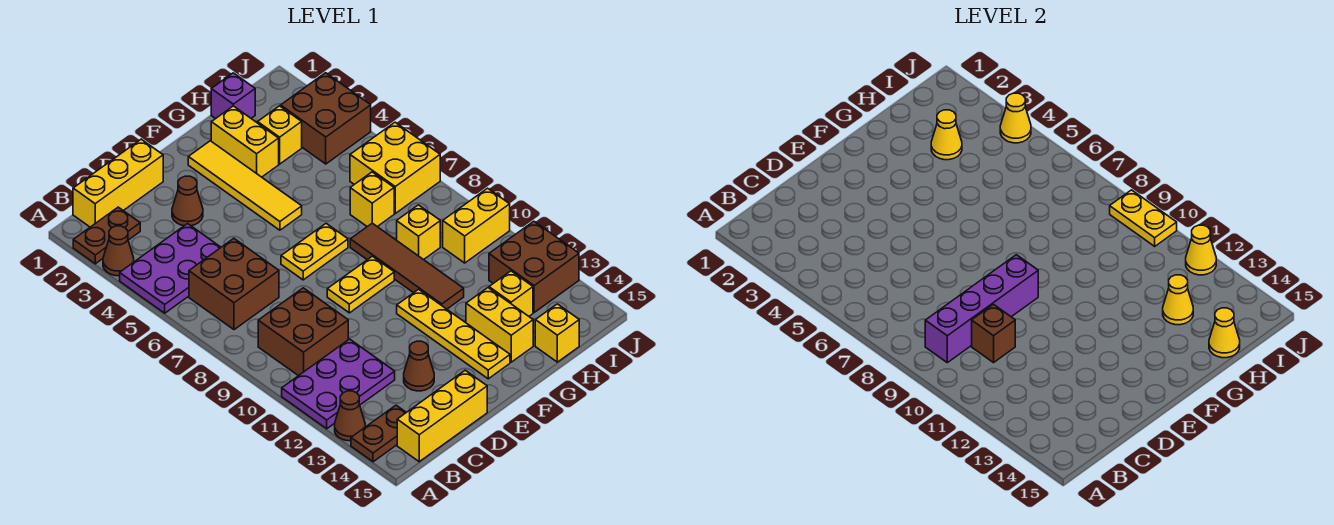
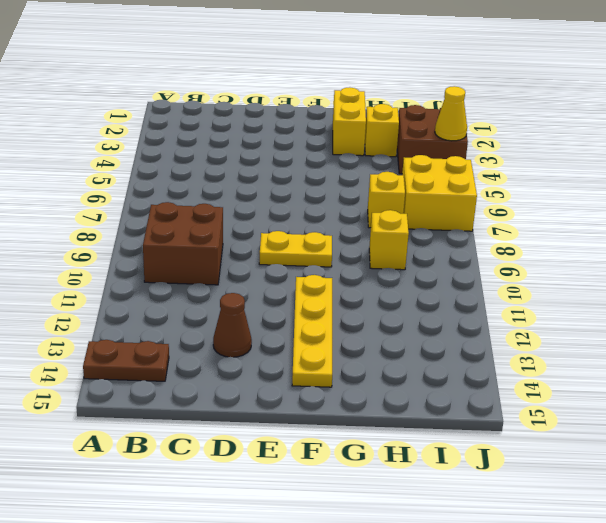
none -> brown plate A2:B2 level 1
none -> brown cone A3 level 1
none -> purple plate A4:C5 level 1
none -> purple plate A11:C12 level 1

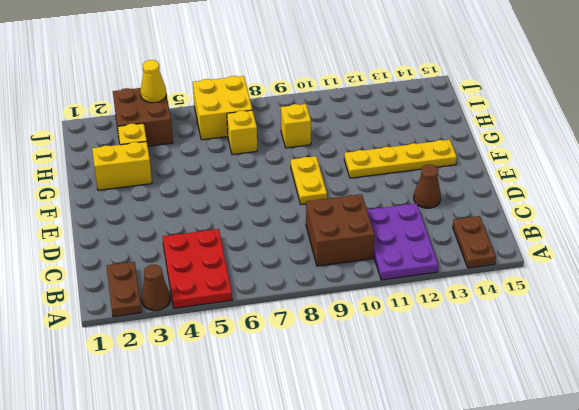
red plate A4:C5 level 1 -> purple plate A4:C5 level 1
none -> brown cone A13 level 1
none -> yellow brick B1:D1 level 1
none -> brown brick B6:C7 level 1
none -> yellow brick B15:D15 level 1

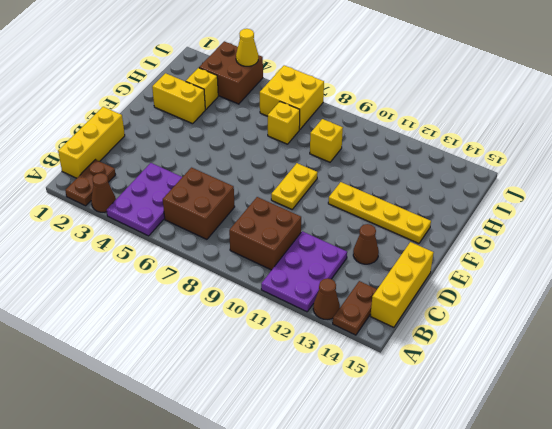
none -> brown cone D3 level 1
none -> yellow plate E7:F7 level 1
none -> yellow tile F2:F5 level 1
none -> brown tile G8:G11 level 1

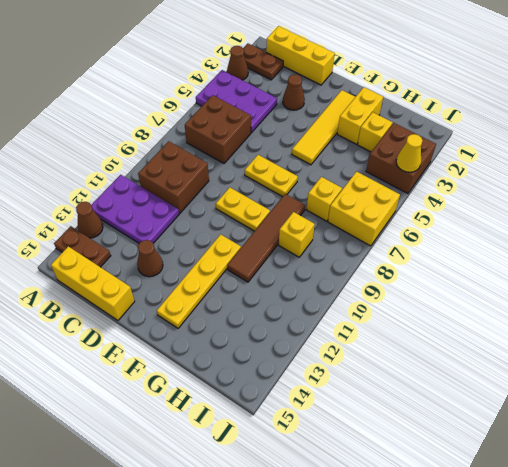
none -> yellow brick G13:G14 level 1
none -> purple brick H1 level 1
none -> yellow brick H13 level 1
none -> yellow brick H15 level 1

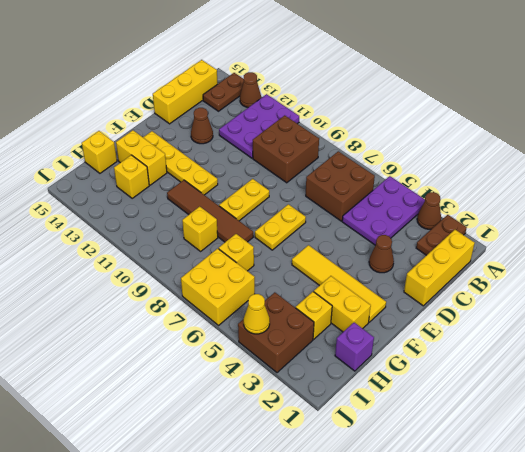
none -> yellow brick I10:J10 level 1
none -> brown brick I12:J13 level 1
none -> purple brick B9:E9 level 2
none -> brown brick C10 level 2

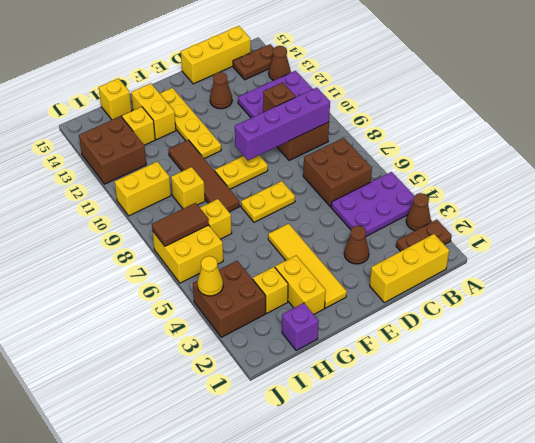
brown tile I7:J7 level 2 -> none
none -> yellow cone H3 level 2
none -> yellow cone H13 level 2
none -> yellow cone H15 level 2
none -> yellow plate J9:J10 level 2

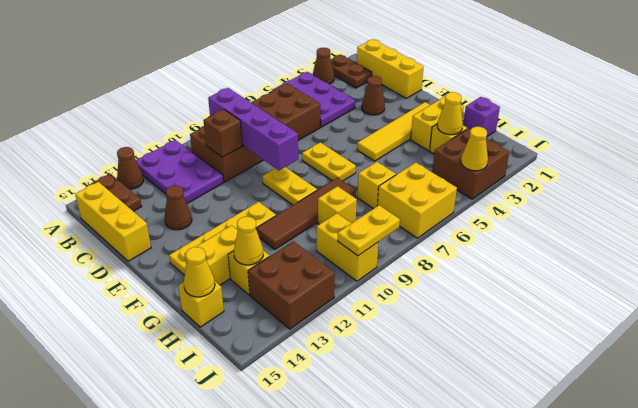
none -> yellow cone J12 level 2

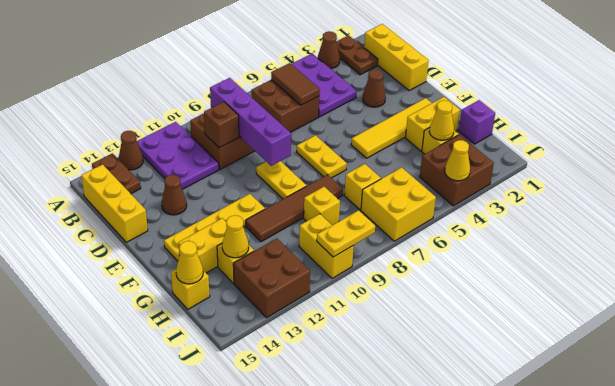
brown tile B6:C6 level 2 -> none
none -> yellow cone J12 level 2

